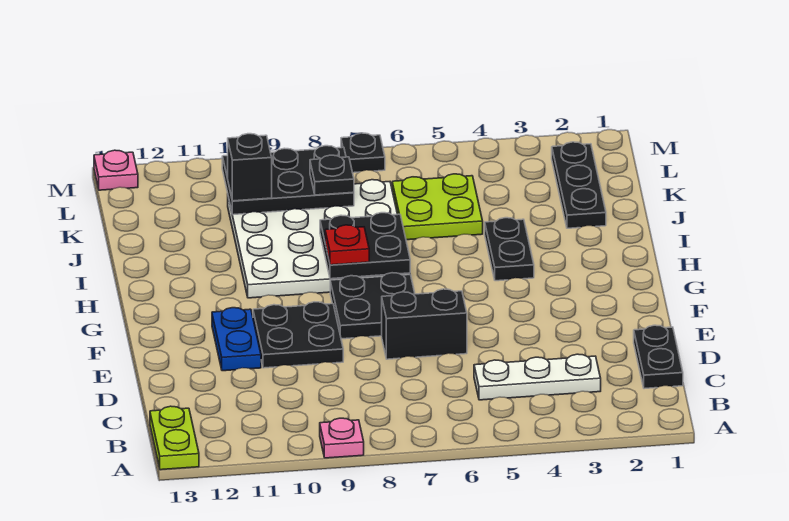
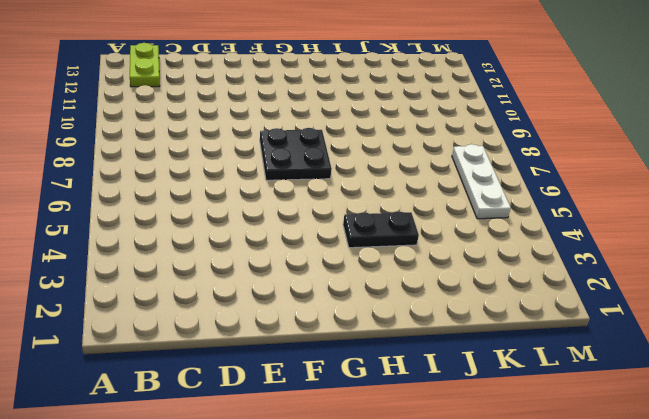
lime plate B12:B13 level 1 -> lime plate A13:B13 level 1
white plate L5:L7 level 1 -> white plate C3:C5 level 1
none -> pink plate A9 level 1
none -> black plate C1:D1 level 1
none -> black brick E6:E7 level 1

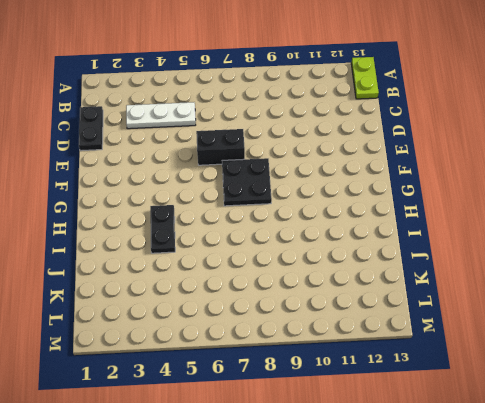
none -> pink plate A9 level 1
none -> black plate E9:F10 level 1
none -> blue plate E11:F11 level 1

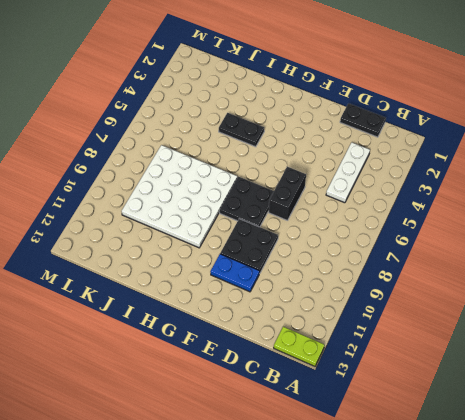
none -> pink plate A9 level 1
none -> black plate J2:L2 level 1
none -> lime plate J5:K6 level 1

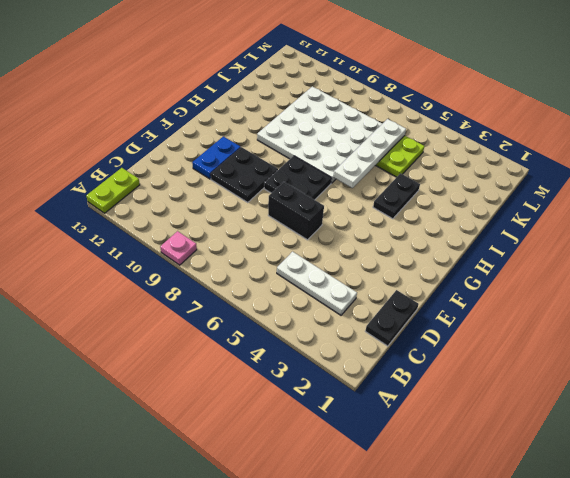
white plate H6:K6 level 2 -> none
none -> black plate J2:L2 level 1
none -> black plate M7 level 1
none -> pink plate M13 level 1

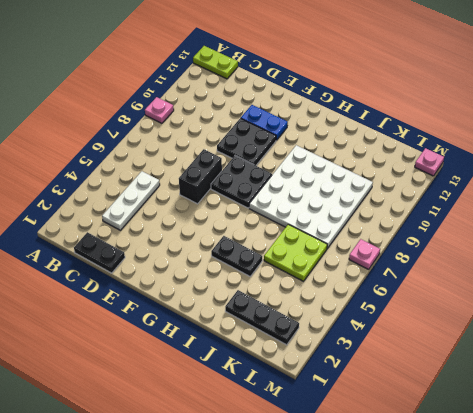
pink plate M7 level 1 -> black plate M7 level 1
none -> black plate H7:I8 level 2
none -> black plate K8:L10 level 2
none -> red plate H8 level 3

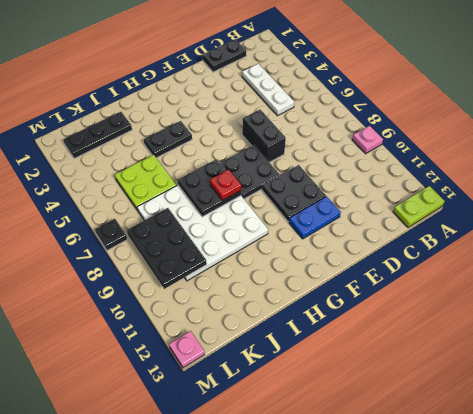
none -> black plate K8 level 3
none -> black brick K10 level 3

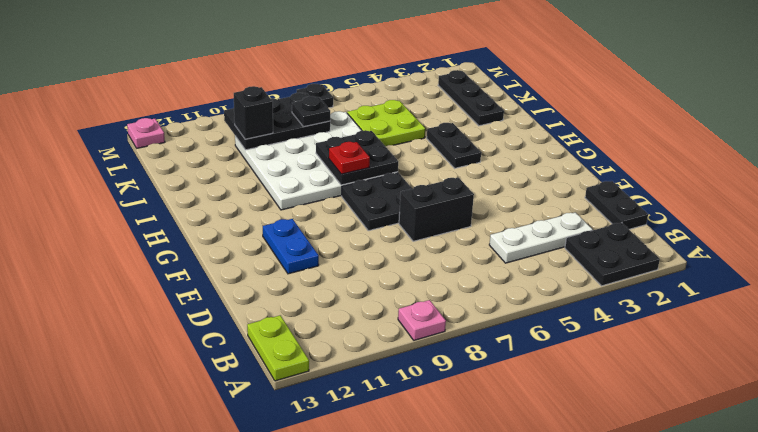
black plate A2:B3 level 1 -> black plate E9:F10 level 1

